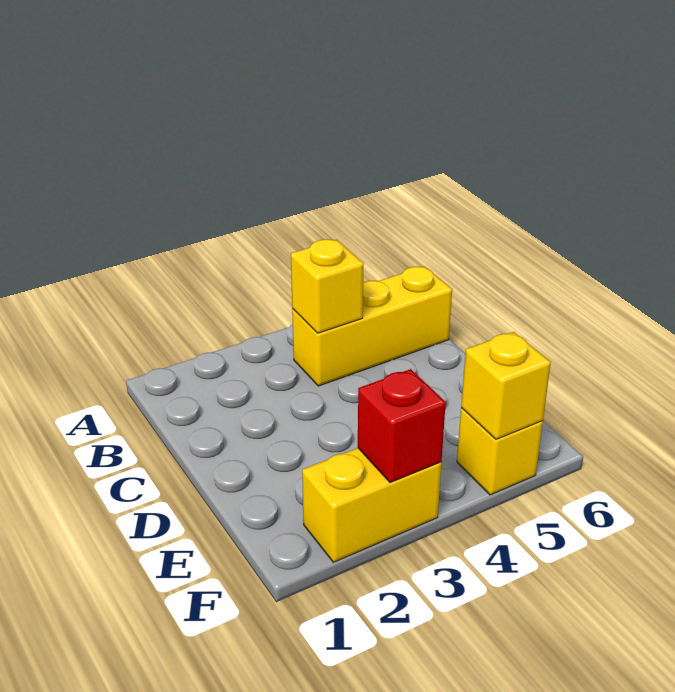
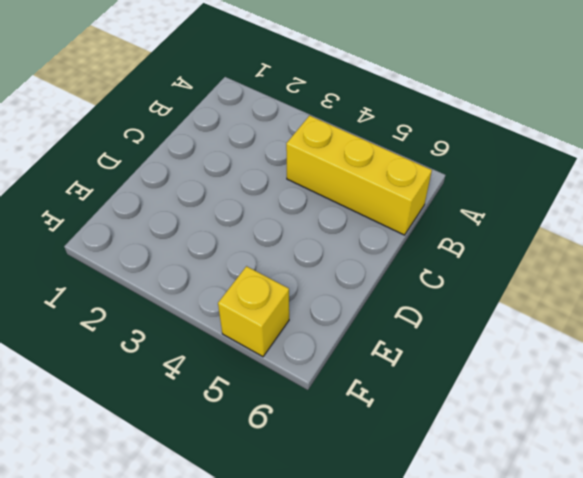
none -> yellow brick F2:F3 level 1
none -> yellow brick B4 level 2

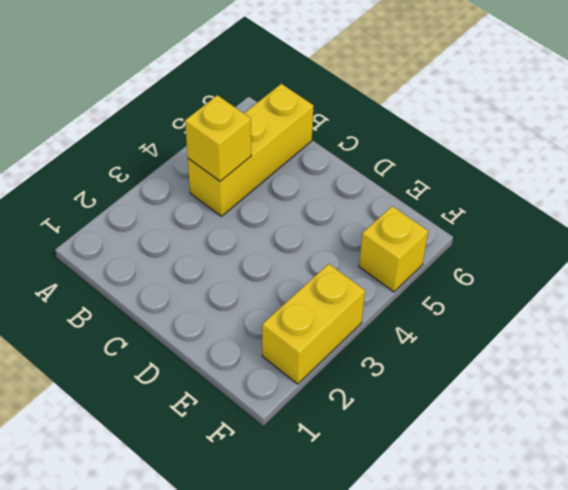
none -> red brick F3 level 2
none -> yellow brick F5 level 2

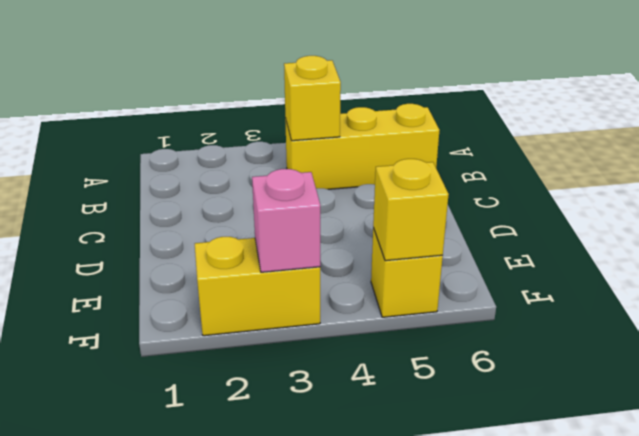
pink brick F3 level 2 -> red brick F3 level 2

